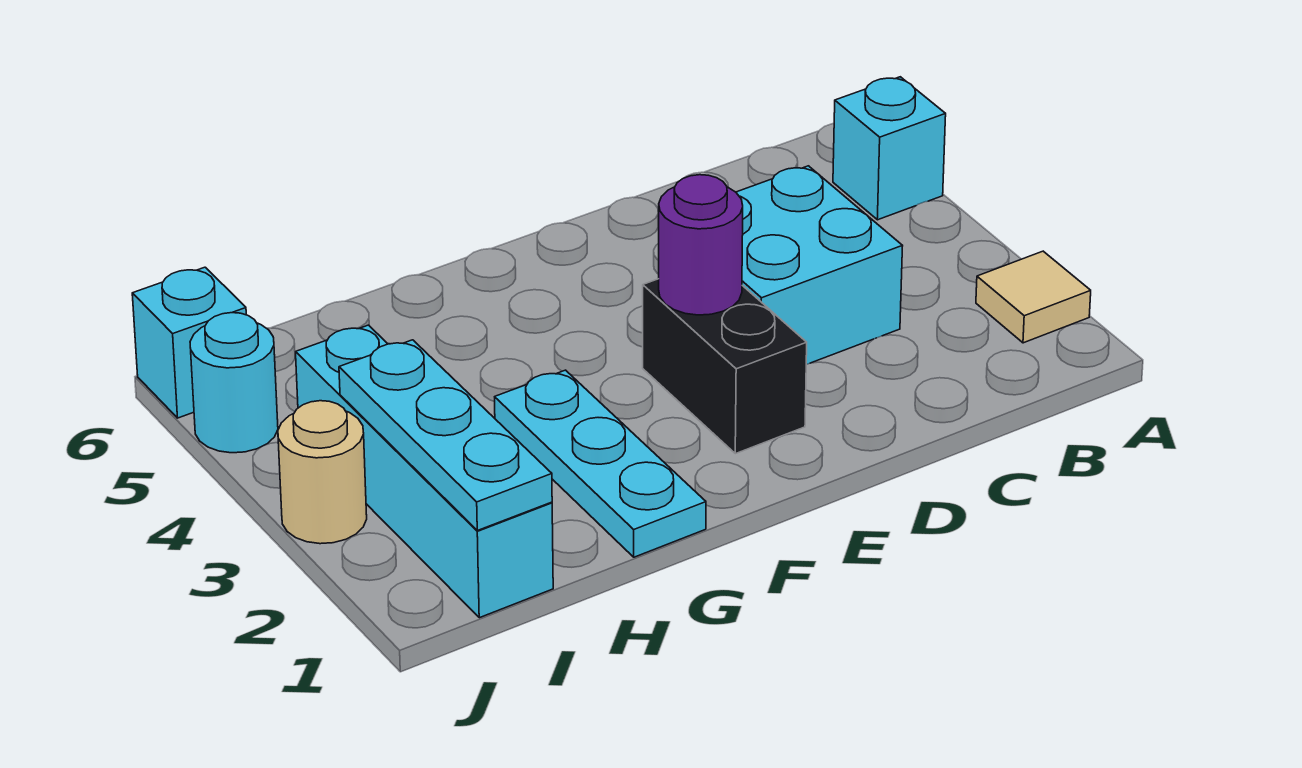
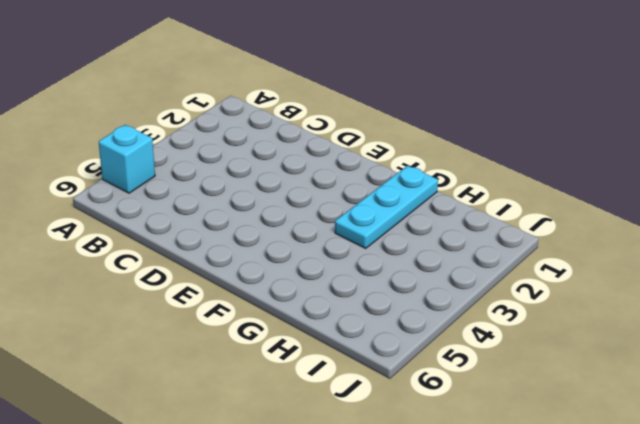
none -> tan tile A2 level 1
none -> cyan brick C3:D4 level 1

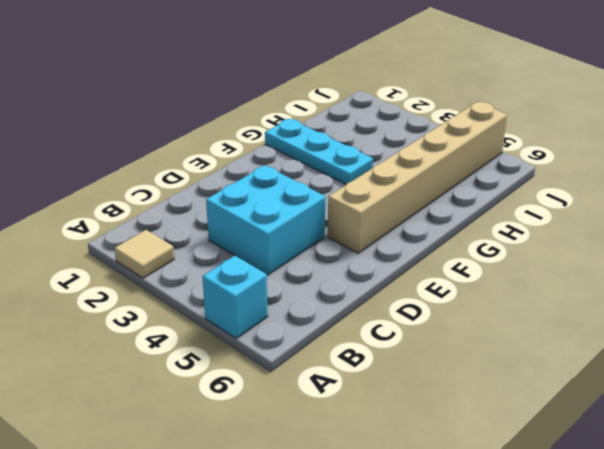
tan brick E5:J5 level 1 -> cyan round brick J5 level 1
none -> black brick E2:E3 level 1
none -> cyan brick I1:I4 level 1

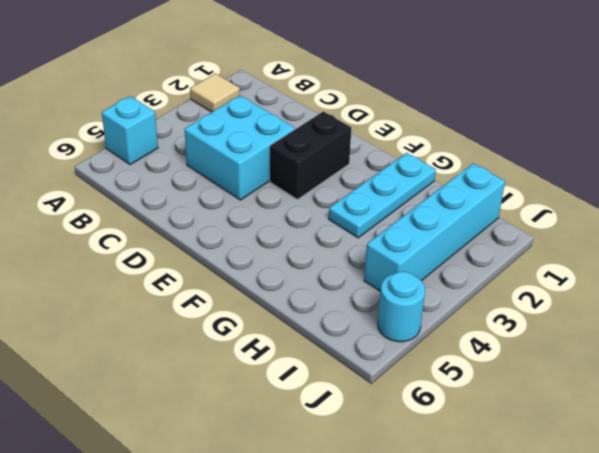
none -> tan round brick J3 level 1
none -> cyan brick J6 level 1

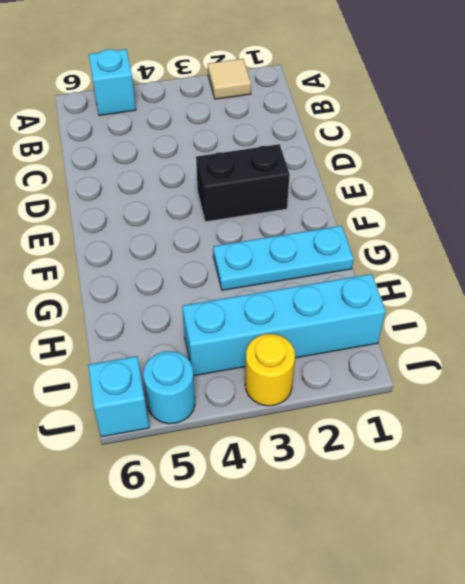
yellow round brick J3 level 1 -> tan round brick J3 level 1
none -> cyan brick C3:D4 level 1
none -> purple round brick E3 level 2

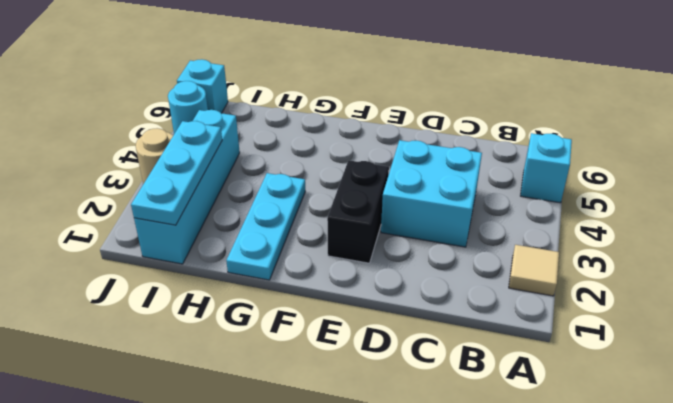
none -> purple round brick E3 level 2

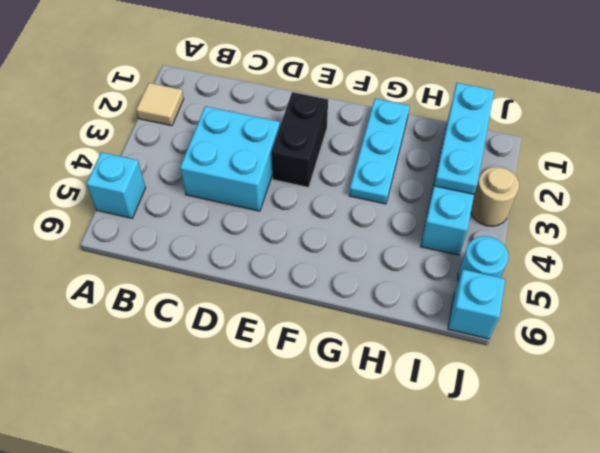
none -> purple round brick E3 level 2

